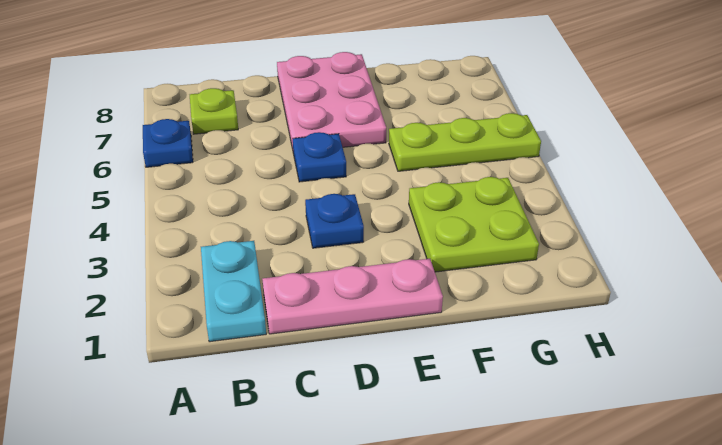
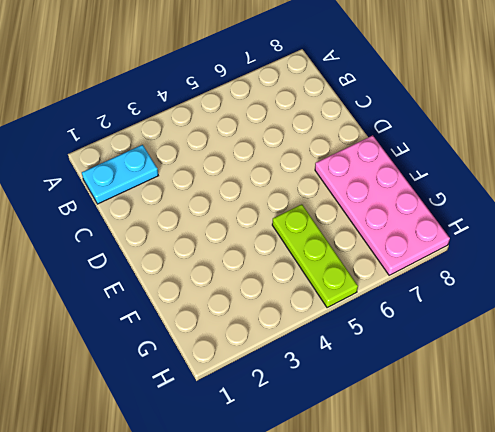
pink plate E7:H8 level 1 -> pink plate D6:E8 level 1
none -> blue plate A6 level 1
none -> lime plate B7 level 1

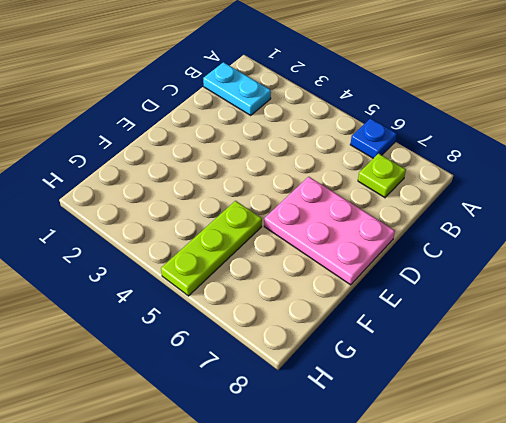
none -> pink plate C1:E1 level 1
none -> blue plate D3 level 1

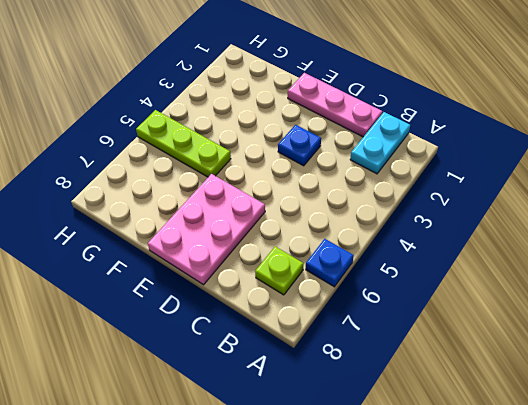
none -> blue plate D5 level 1
none -> lime plate F2:G3 level 1

